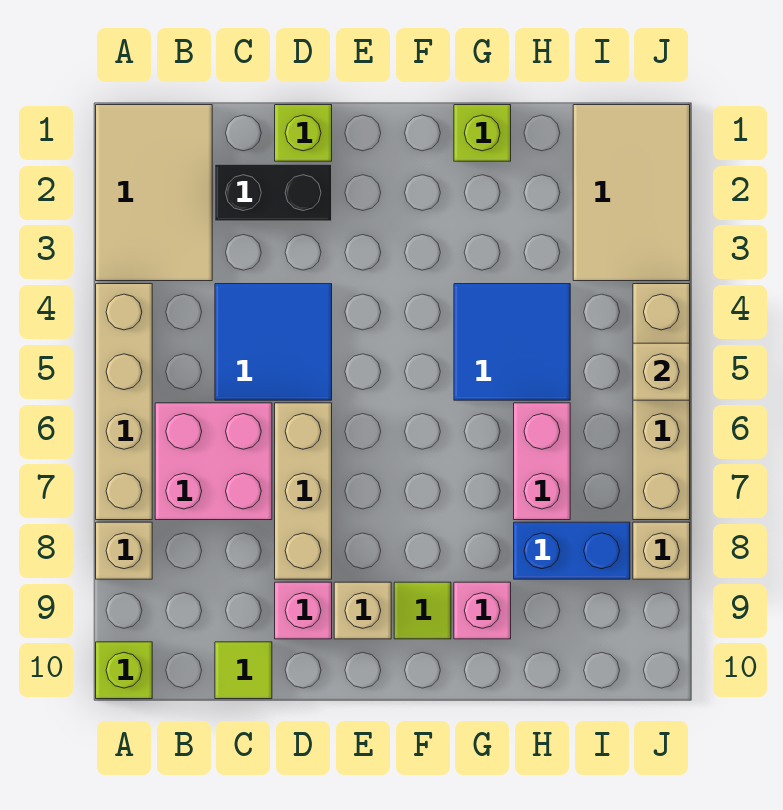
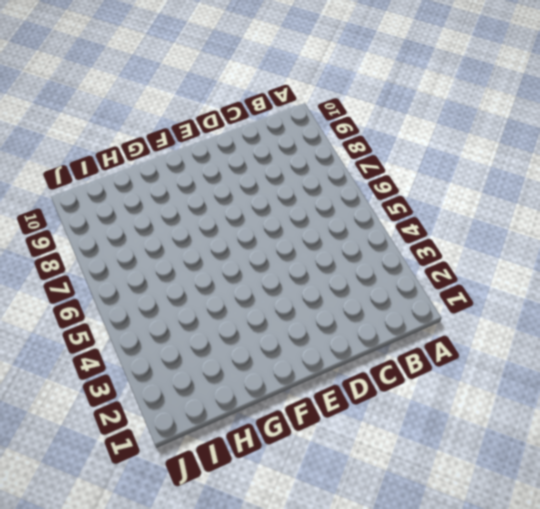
none -> tan tile A1:B3 level 1
none -> tan brick A4:A7 level 1
none -> tan brick A8 level 1

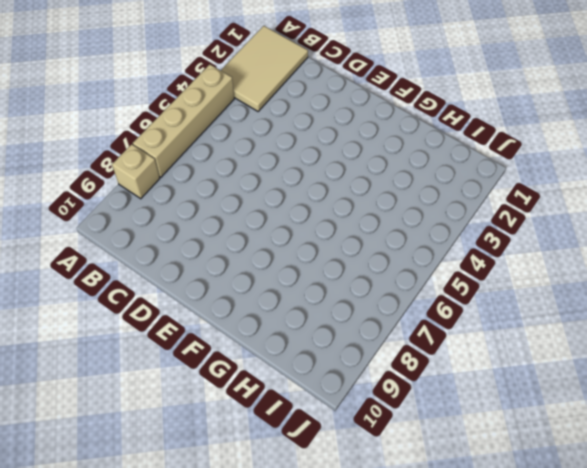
none -> lime brick A10 level 1
none -> pink brick B6:C7 level 1
none -> black brick C2:D2 level 1

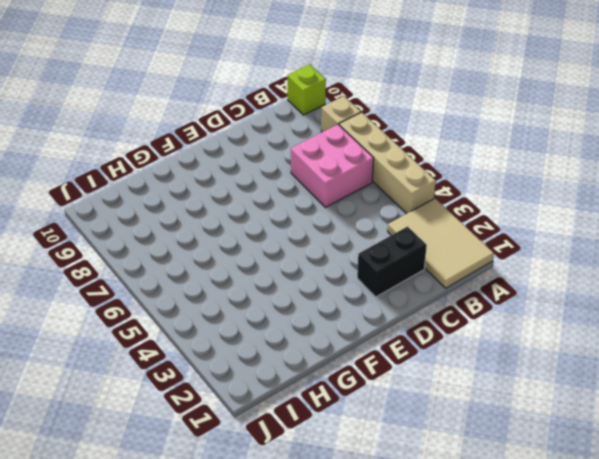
none -> blue tile C4:D5 level 1
none -> lime tile C10 level 1
none -> lime brick D1 level 1

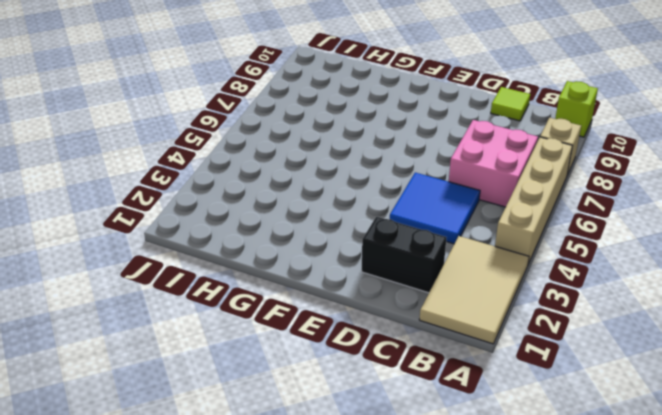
none -> lime brick D1 level 1
none -> tan brick D6:D8 level 1
none -> pink brick D9 level 1

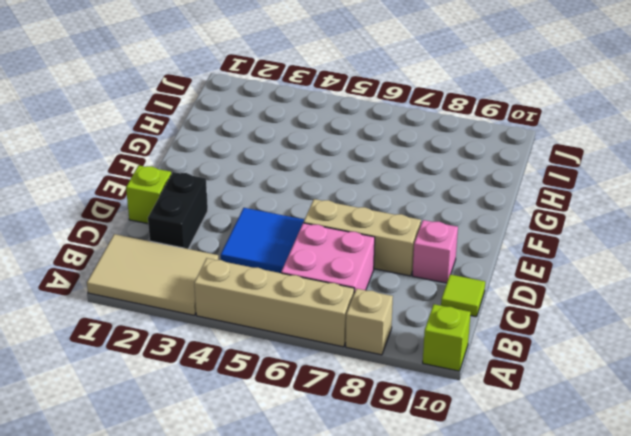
none -> tan brick E9 level 1
none -> lime tile F9 level 1
none -> lime brick G1 level 1

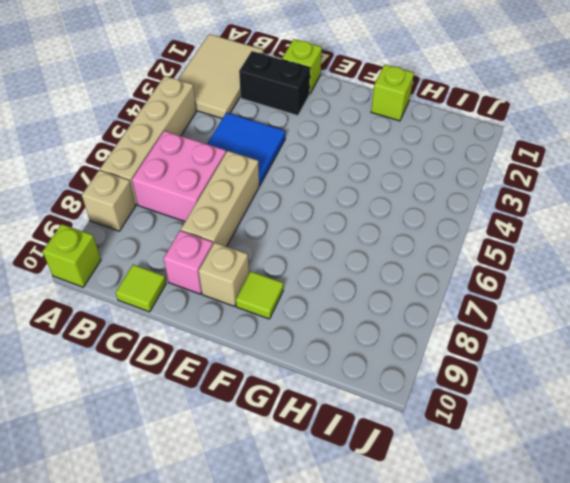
none -> blue tile G4:H5 level 1
none -> pink brick G9 level 1
none -> pink brick H6:H7 level 1

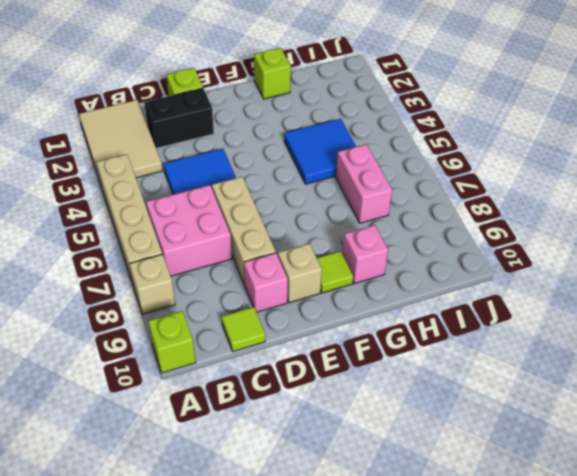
none -> blue brick H8:I8 level 1
none -> tan tile I1:J3 level 1
none -> tan brick J4:J7 level 1

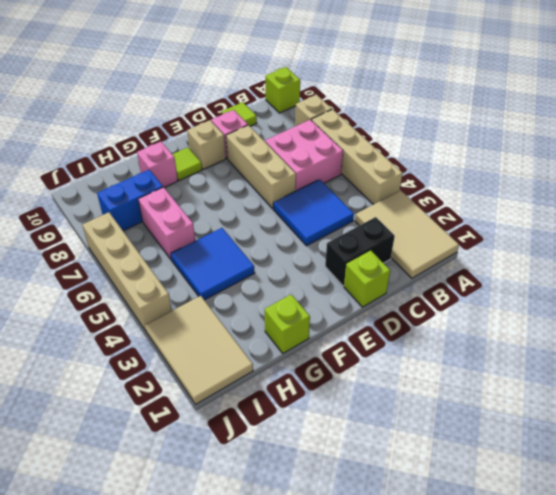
none -> tan brick J8 level 1
none -> tan brick J5 level 2

